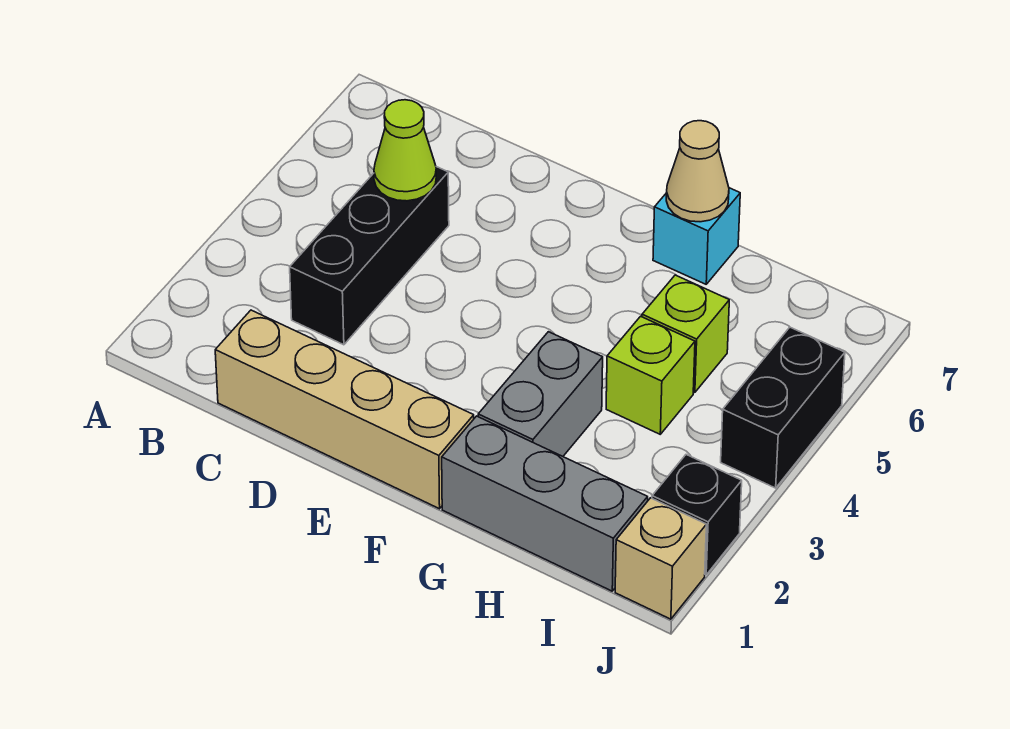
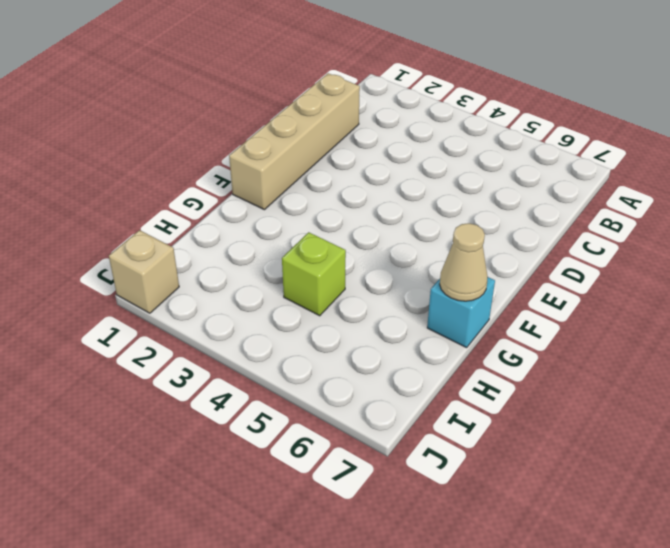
none -> black brick C3:C5 level 1
none -> grey brick G1:I1 level 1
none -> grey brick G2:G3 level 1

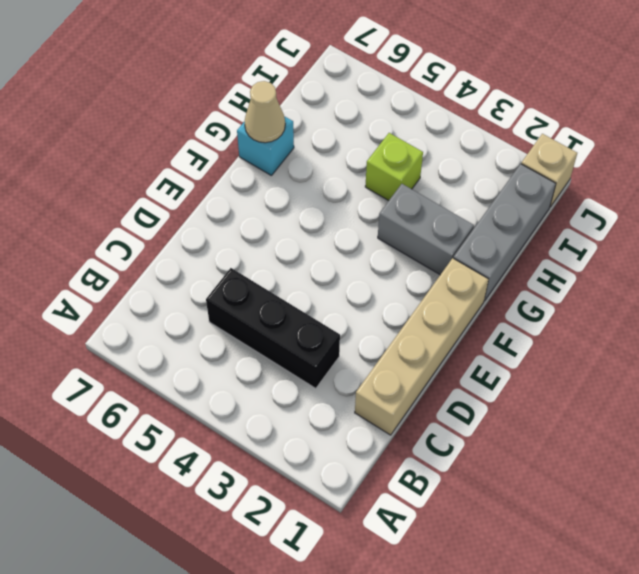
none -> lime brick H5 level 1
none -> black brick J2 level 1
none -> black brick J4:J5 level 1

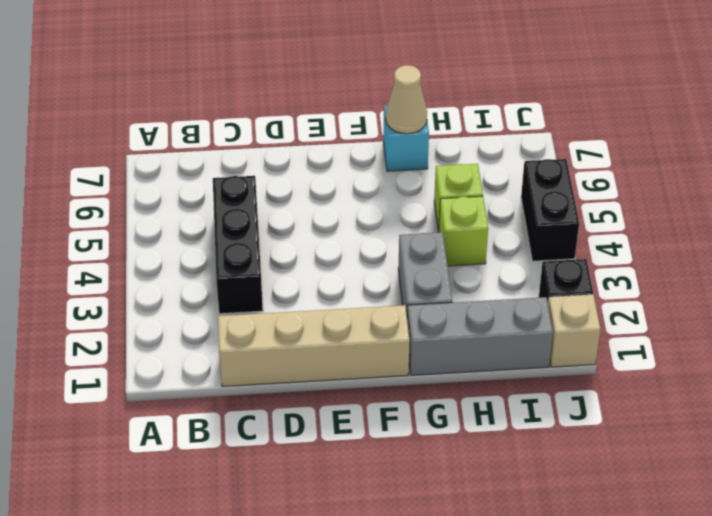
none -> lime cone C5 level 2

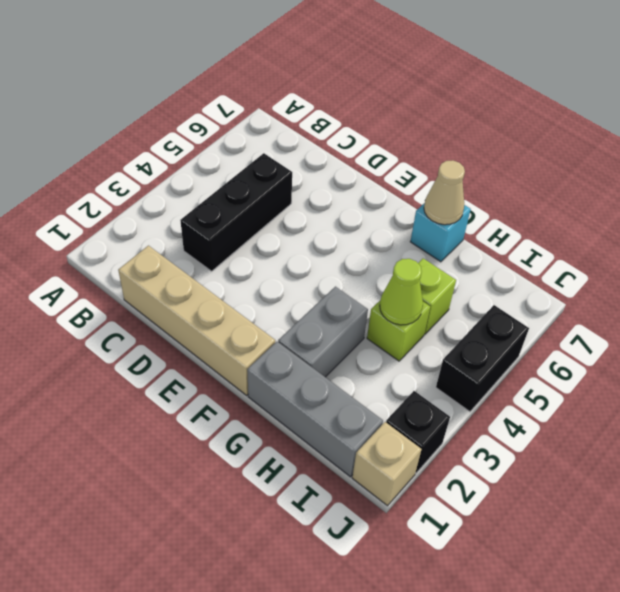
lime cone H4 level 2 -> lime cone C5 level 2

